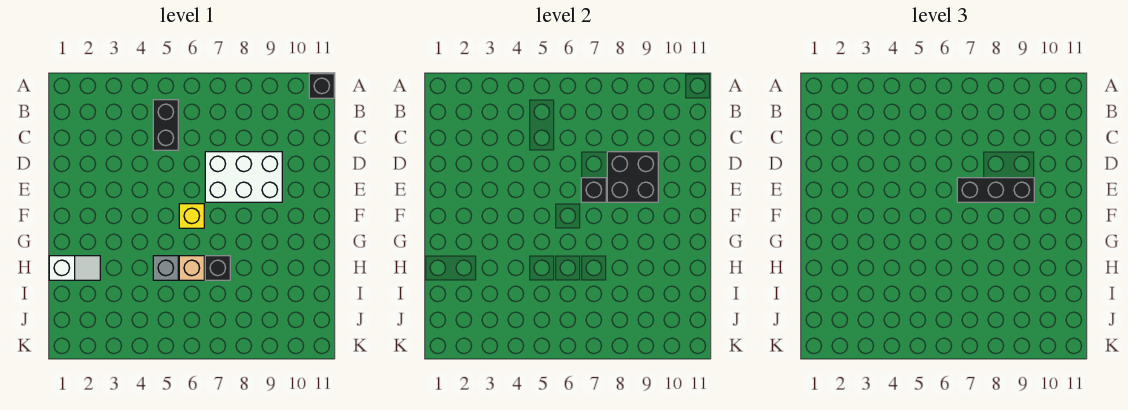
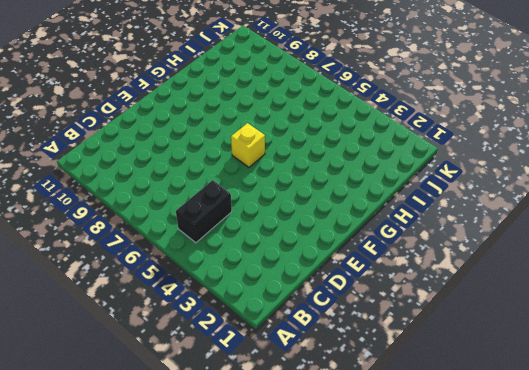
none -> black brick A11 level 1
none -> white brick D7:E9 level 1

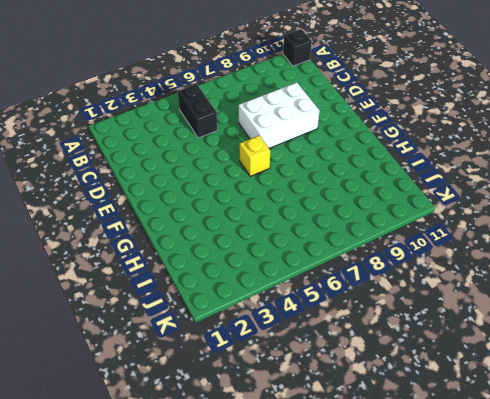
none -> white slope H1:H2 level 1 top 1
none -> grey brick H5 level 1

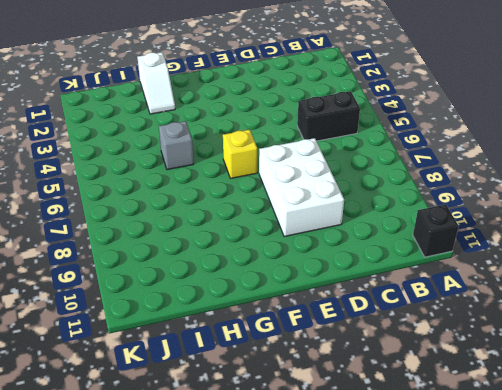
none -> tan brick H6 level 1
none -> black brick H7 level 1

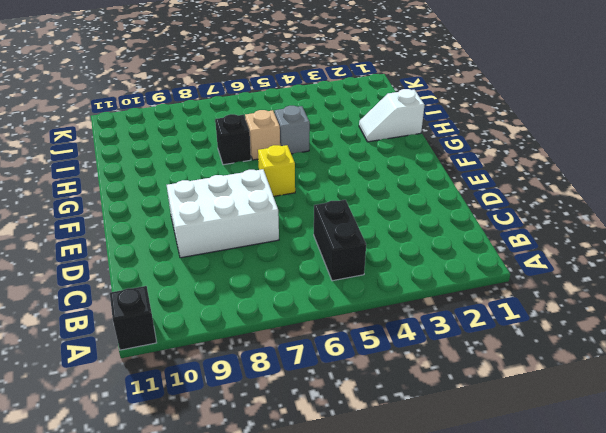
none -> black brick D8:E9 level 2
none -> black brick E7 level 2

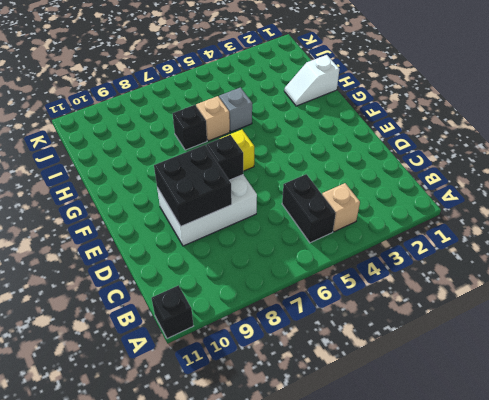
tan brick B4 level 1 -> none
none -> black brick E7:E9 level 3

